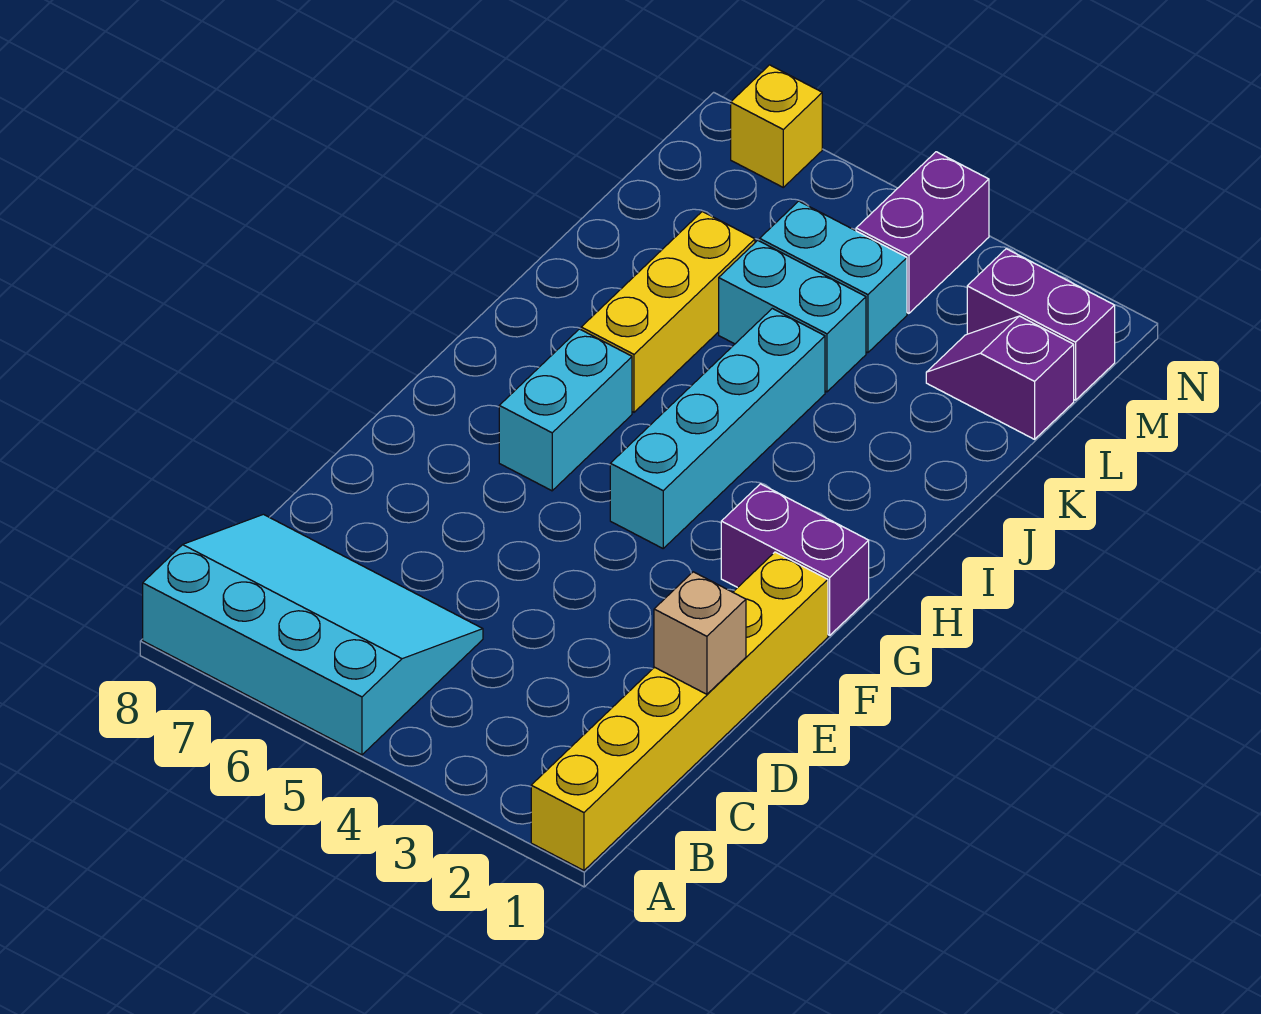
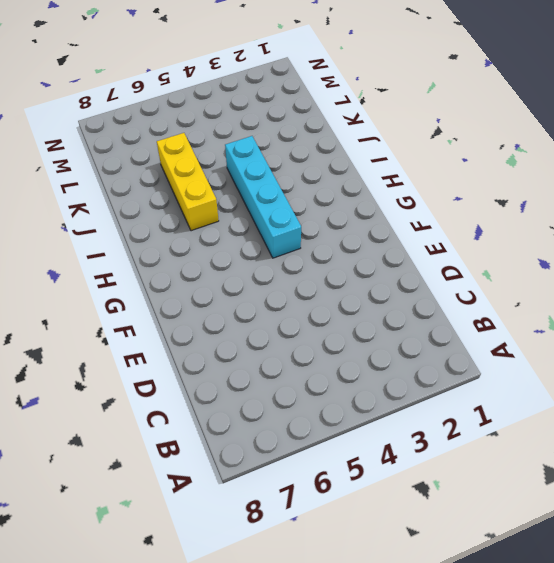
none -> yellow brick A1:F1 level 1
none -> cyan slope A5:C8 level 1 top A
none -> purple brick G1:G2 level 1

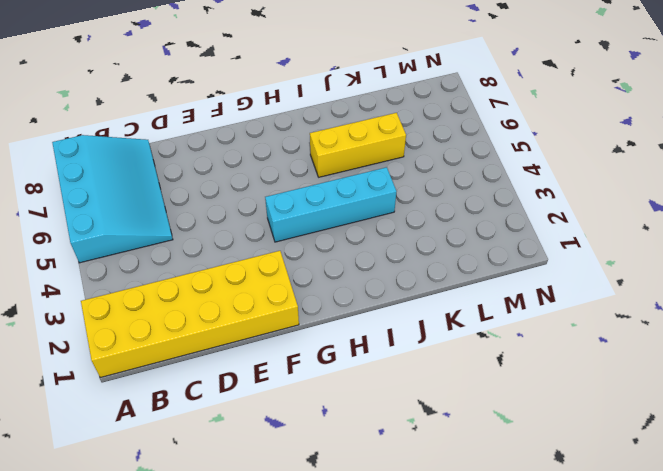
yellow brick A1:F2 level 1 -> yellow brick A1:F1 level 1
none -> purple brick G1:G2 level 1
none -> cyan brick G6:H6 level 1
none -> cyan brick K4:K5 level 1

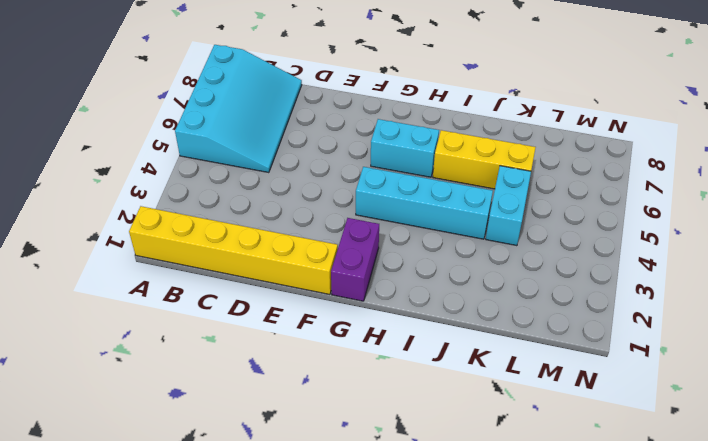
none -> purple slope L1:L2 level 1 top 1
none -> cyan brick L4:L5 level 1
none -> purple brick M1:M2 level 1

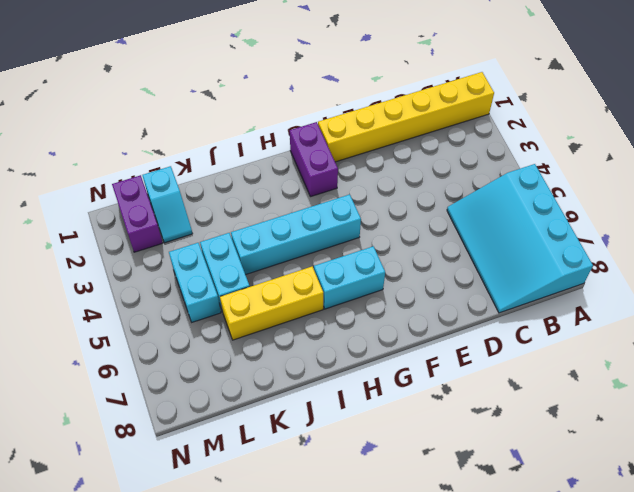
cyan slope L1:L2 level 1 top 1 -> purple slope L1:L2 level 1 top 1
none -> purple brick M4:N4 level 1
none -> yellow brick N7 level 1
none -> tan brick D1 level 2

